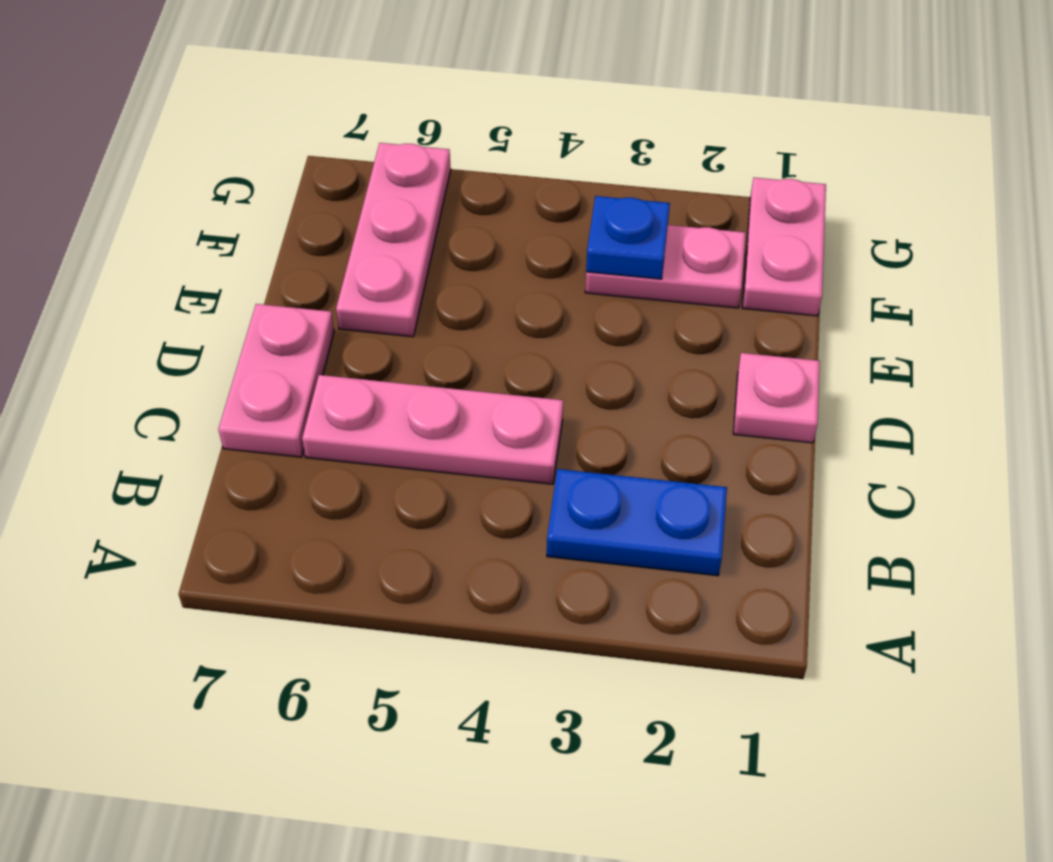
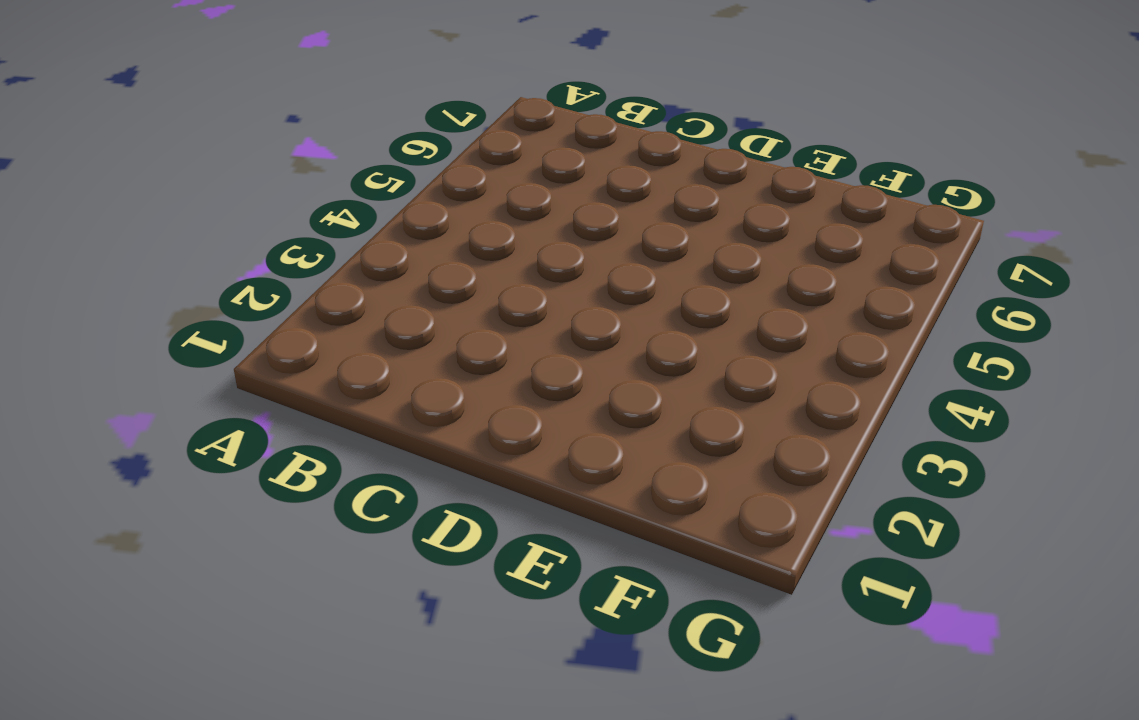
none -> blue plate B2:B3 level 1
none -> pink plate C4:C6 level 1

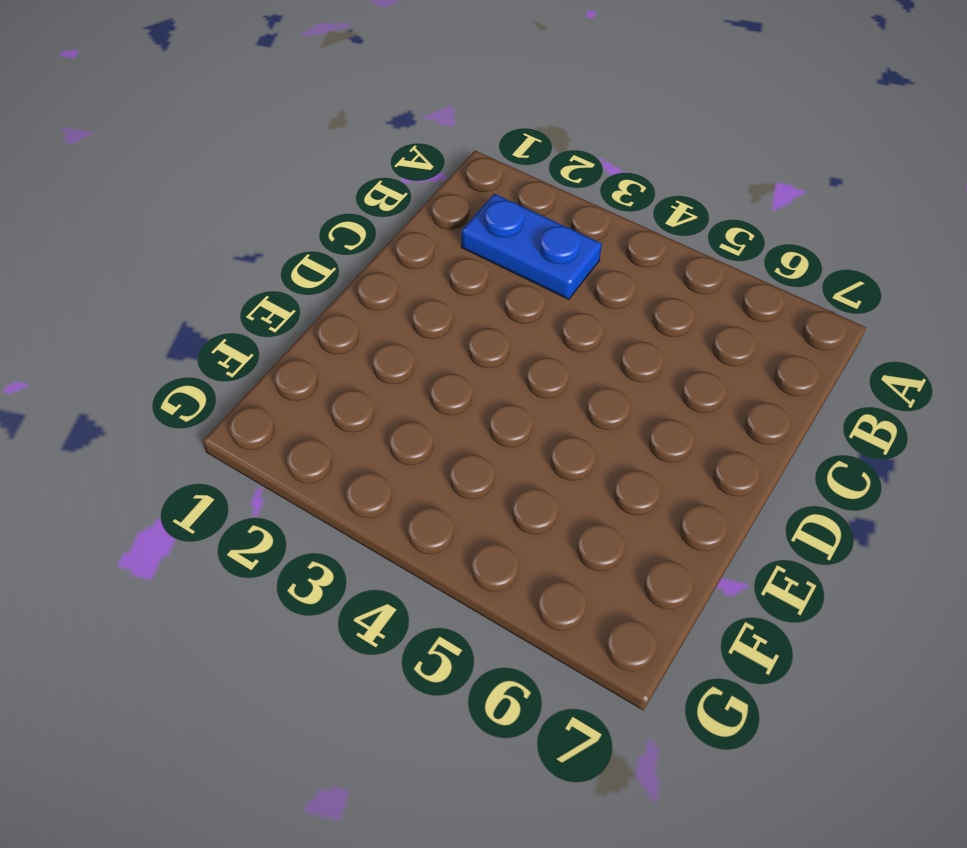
none -> pink plate C4:C6 level 1
none -> pink plate C7:D7 level 1

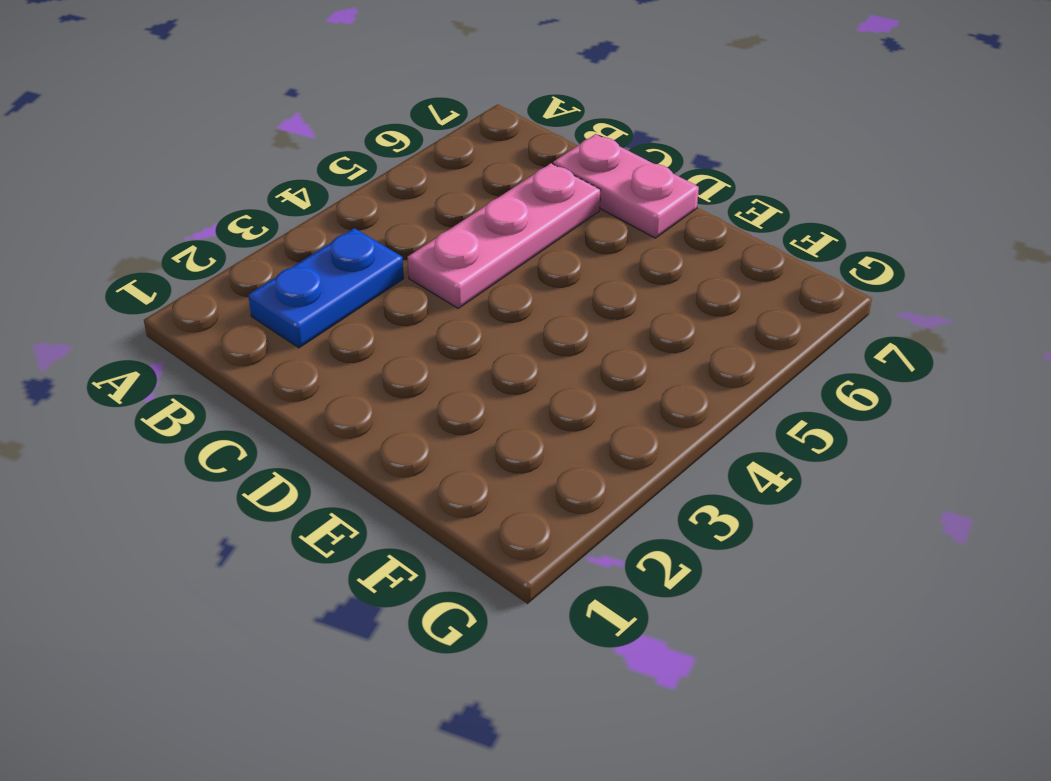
none -> pink plate D1 level 1
none -> pink plate E6:G6 level 1

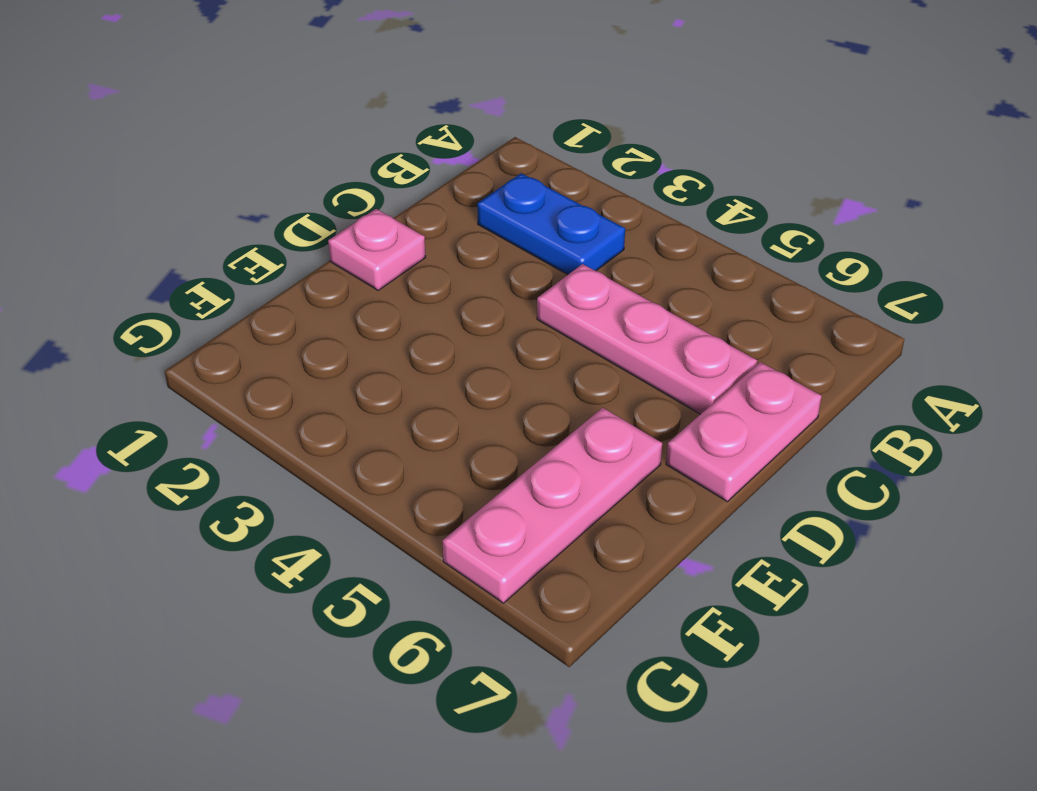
none -> pink plate F1:G1 level 1
none -> pink plate F2:F3 level 1

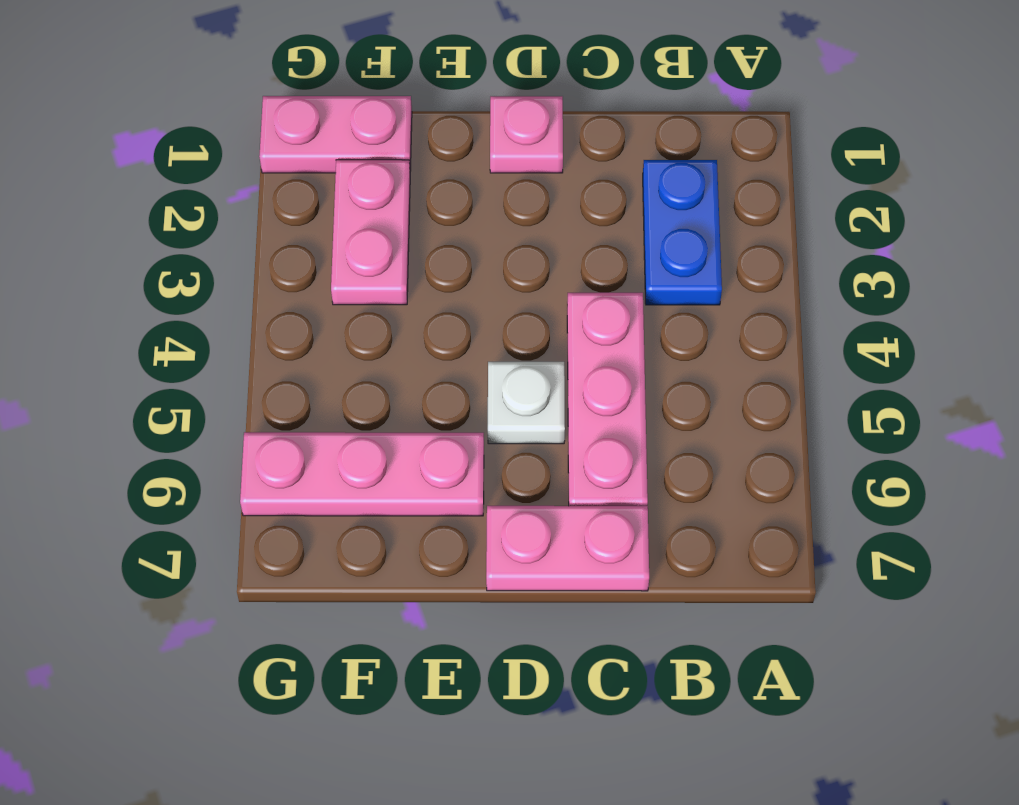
white plate D5 level 1 -> none
none -> blue plate F3 level 2

